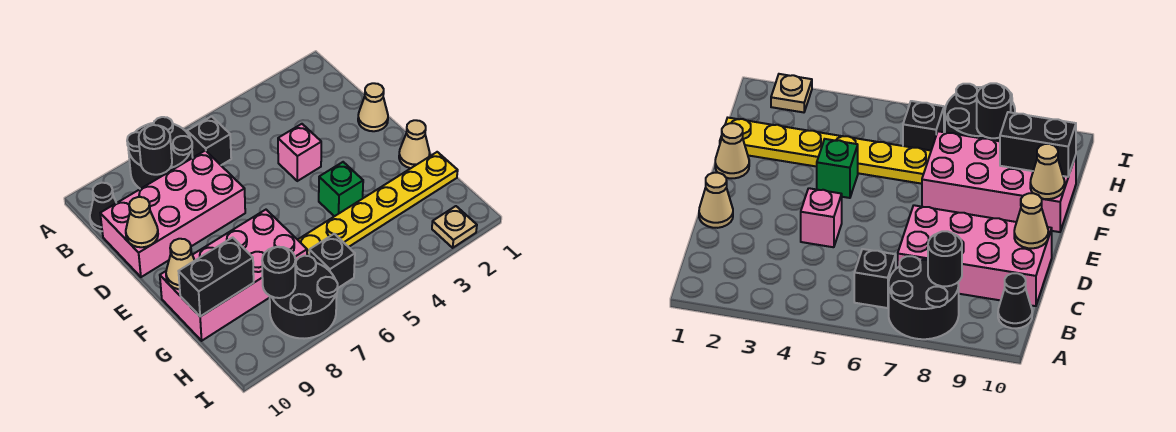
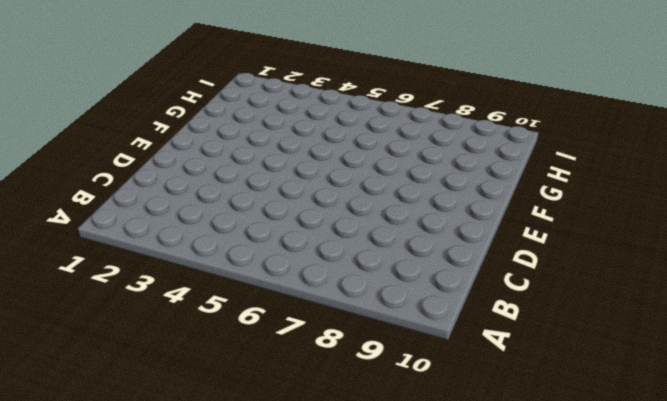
none -> black round brick A7:B8 level 1
none -> black brick B6 level 1
none -> black cone B10 level 1

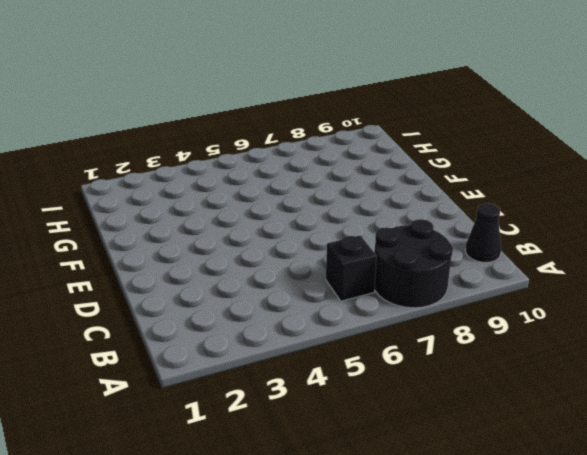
none -> pink brick C7:D10 level 1
none -> tan cone D1 level 1
none -> pink brick D4 level 1

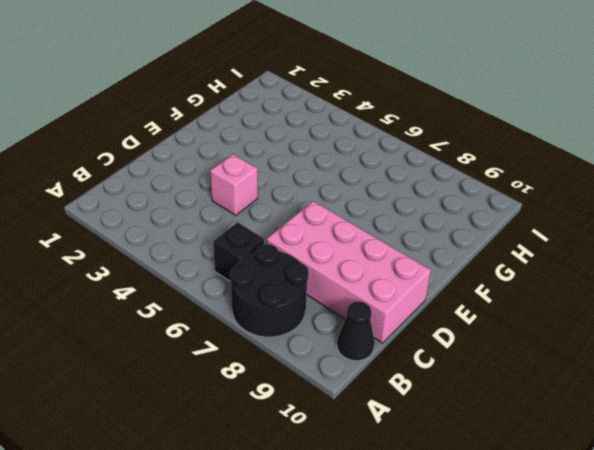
none -> tan cone D1 level 1
none -> tan cone F1 level 1
none -> green brick F4 level 1

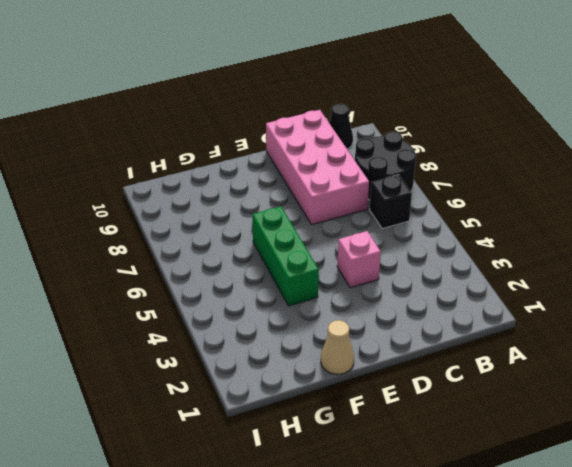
green brick F4:F6 level 1 -> green brick F4 level 1
none -> tan cone D1 level 1
none -> pink brick F7:G10 level 1
none -> yellow plate G1:G6 level 1

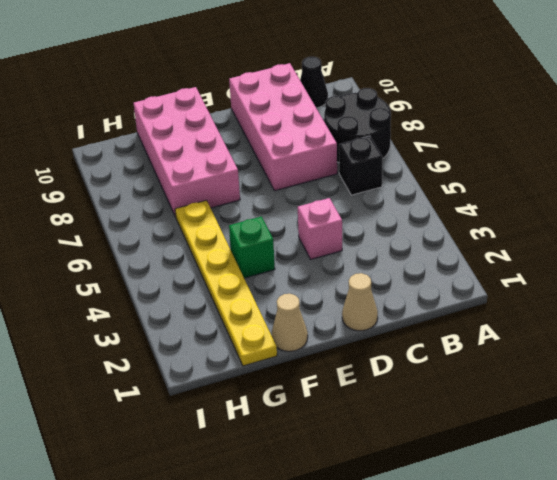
none -> black brick H6 level 1
none -> black round brick H7:I8 level 1
none -> tan plate I2 level 1

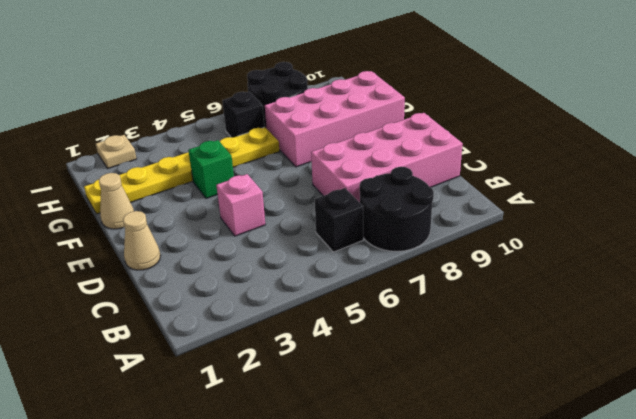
none -> black cone B10 level 1
none -> black round brick B8 level 2
none -> tan cone D10 level 2

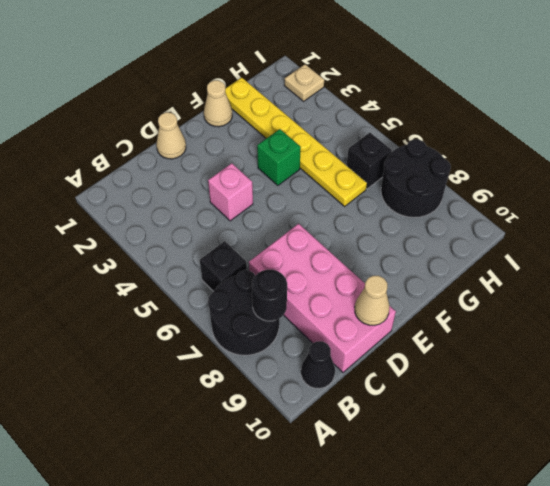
none -> pink brick F7:G10 level 1
none -> tan cone F10 level 2
none -> black brick G9:G10 level 2

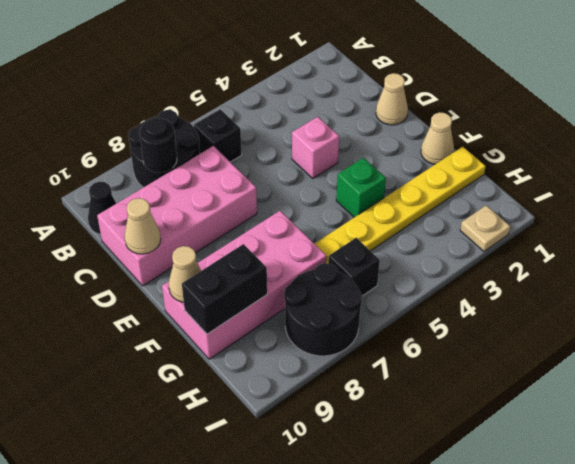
none -> black round brick H8 level 2

